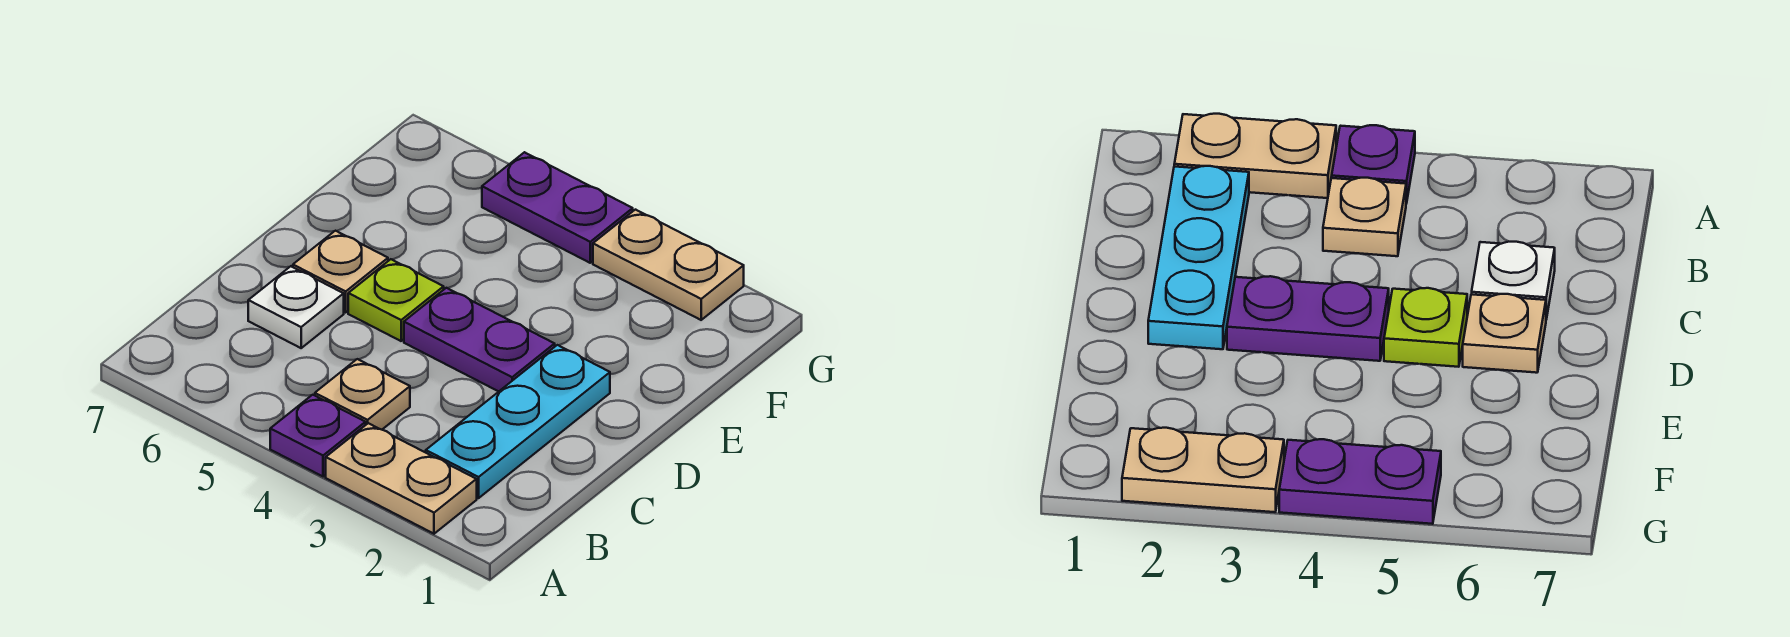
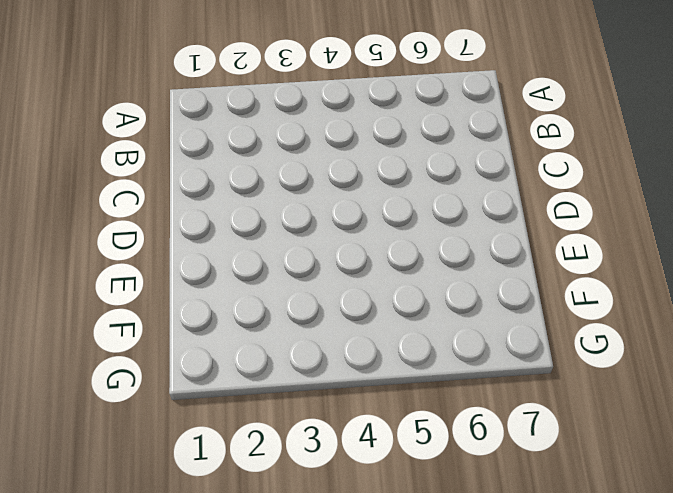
none -> tan plate A2:A3 level 1
none -> purple plate A4 level 1

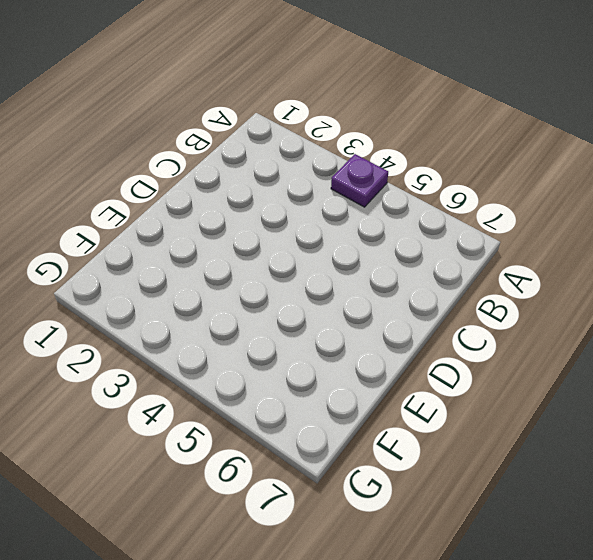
none -> tan plate A2:A3 level 1
none -> cyan plate B2:D2 level 1

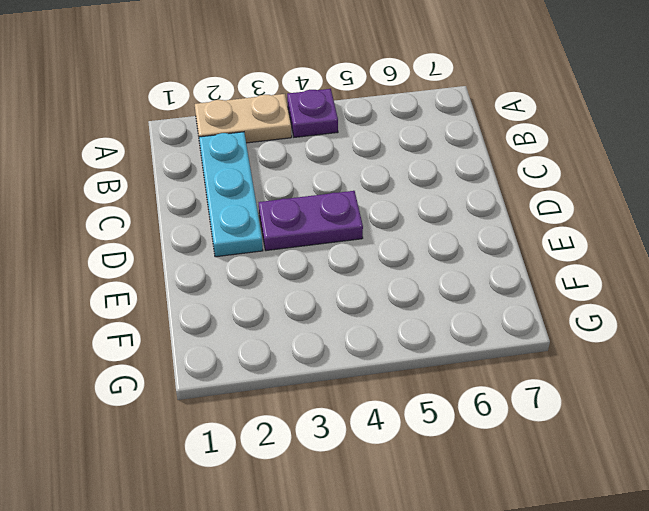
none -> tan plate B4 level 1
none -> white plate C6 level 1

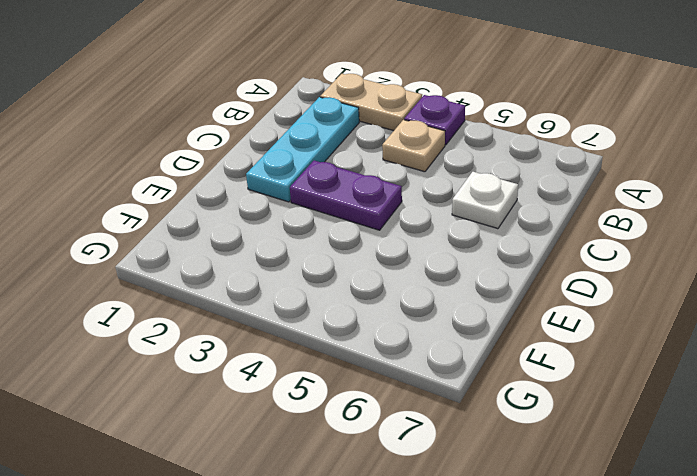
none -> lime plate D5 level 1
none -> tan plate D6 level 1

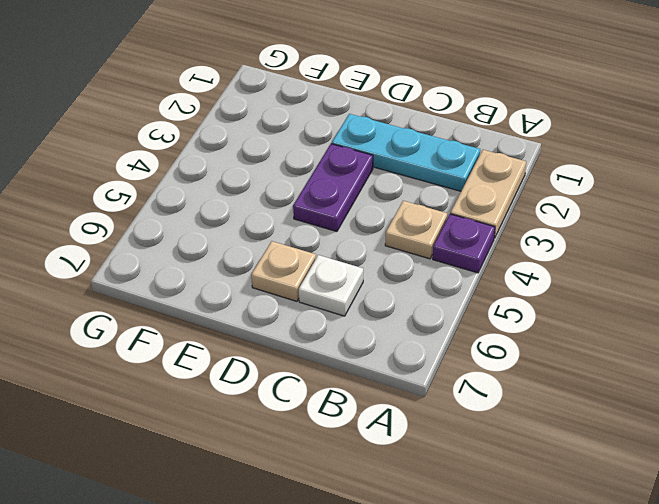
none -> lime plate D5 level 1
none -> tan plate G2:G3 level 1

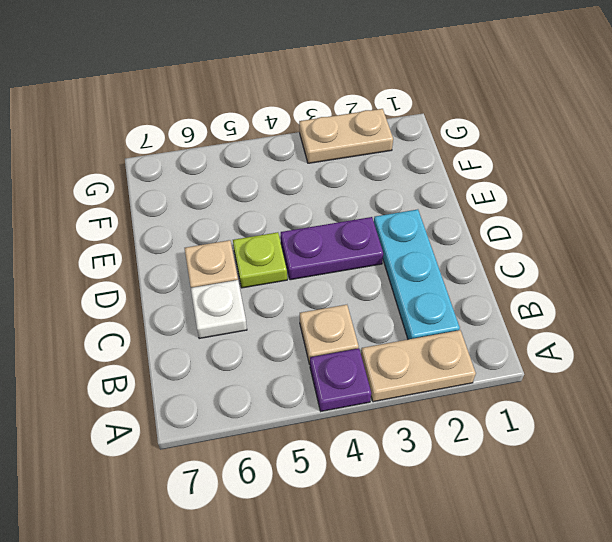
none -> purple plate G4:G5 level 1

